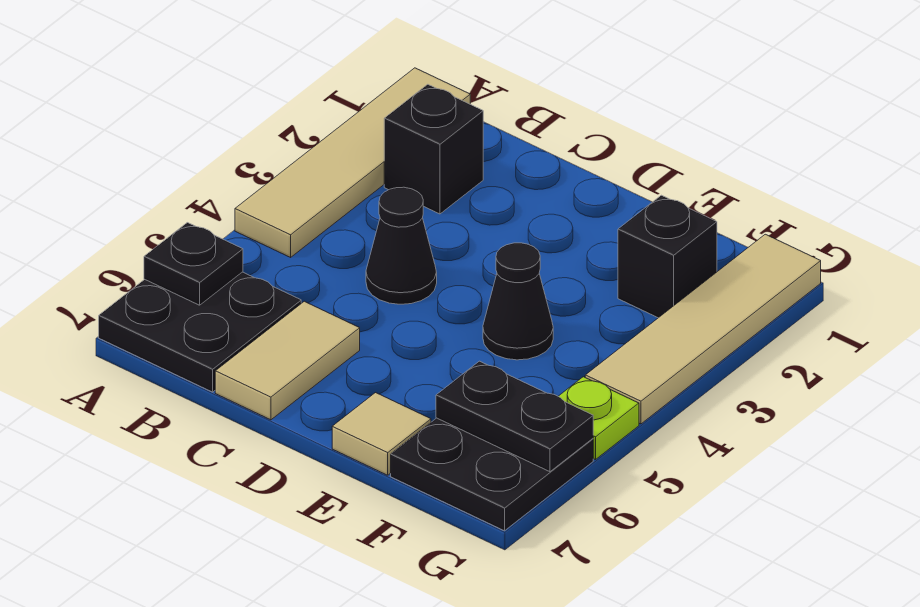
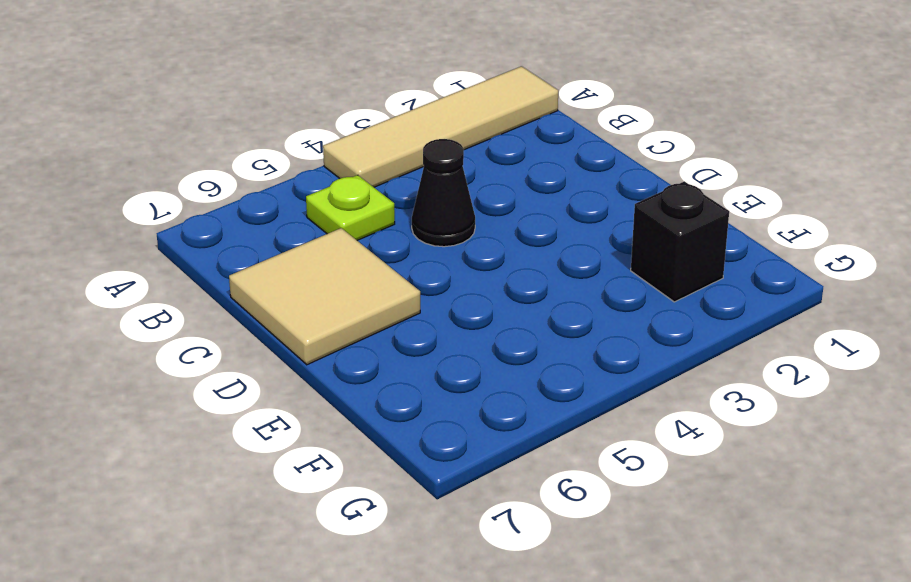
lime plate B5 level 1 -> lime plate G5 level 1
tan tile C6:D7 level 1 -> tan tile C6:C7 level 1
none -> black plate A6:B7 level 1
none -> black brick B2 level 1
none -> black cone E4 level 1

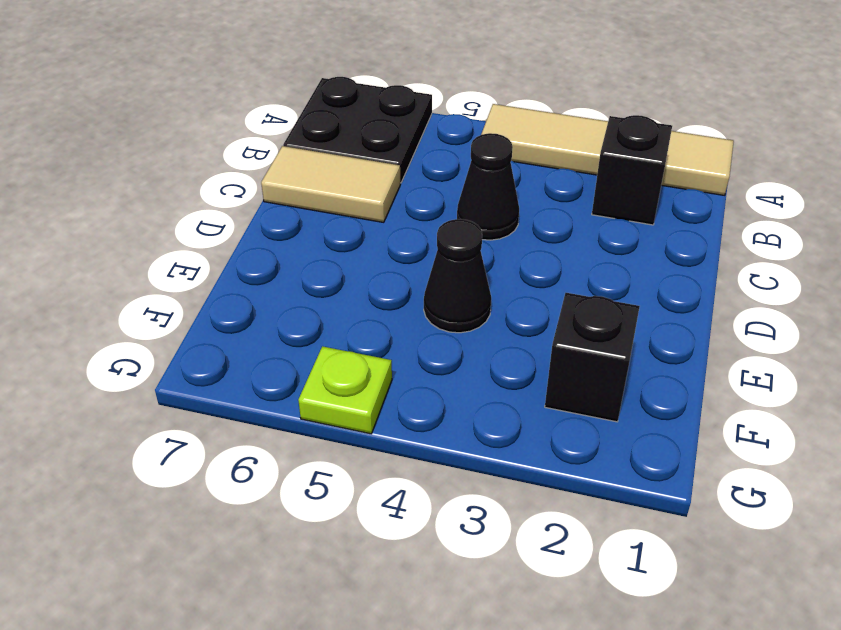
none -> tan tile E7 level 1
none -> black plate F6:G7 level 1
none -> tan tile G1:G4 level 1

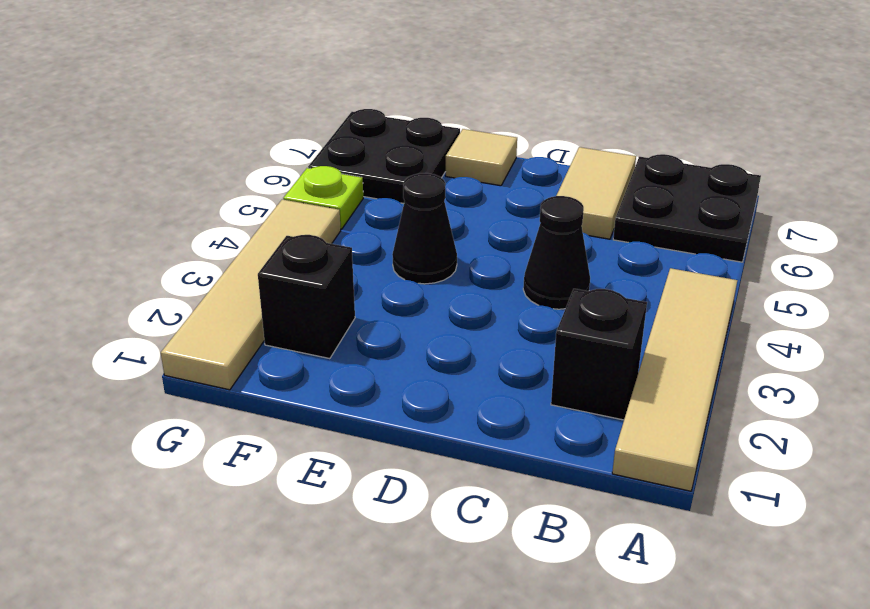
none -> black plate A6 level 2
none -> black plate F6:G6 level 2

